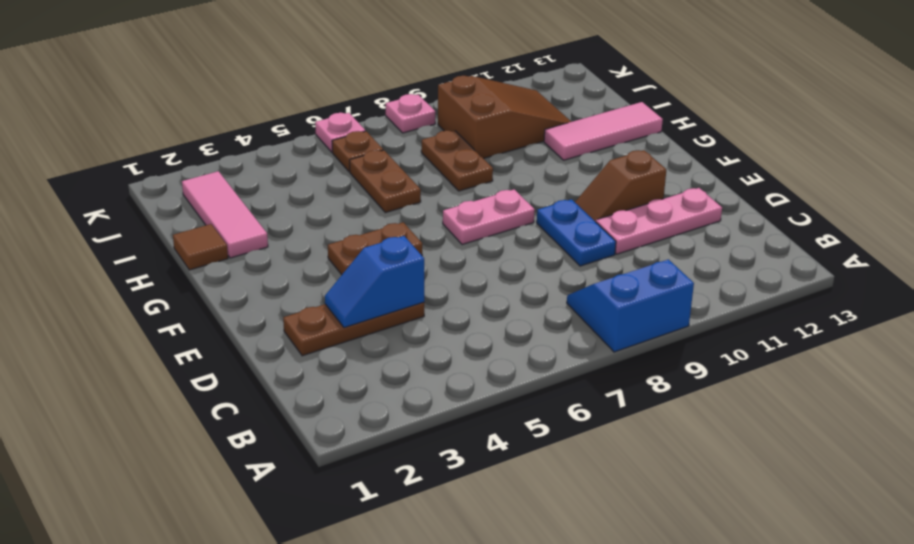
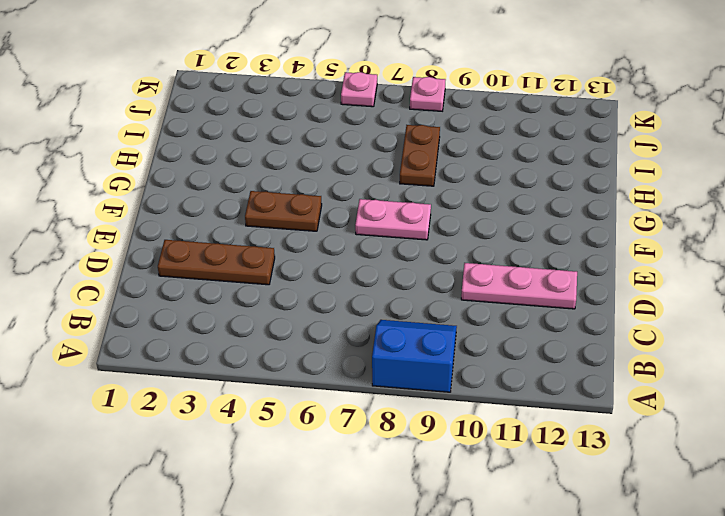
none -> blue plate D9:E9 level 1
none -> brown slope E10:E11 level 1 top 11
none -> brown tile H1 level 1

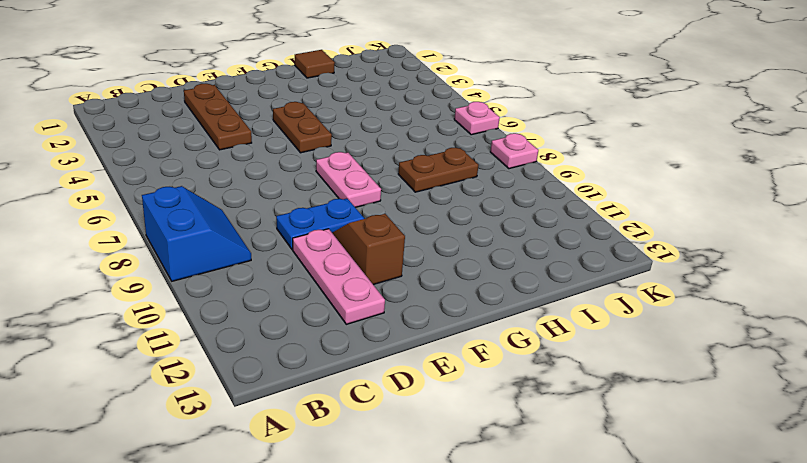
none -> pink tile H2:J2 level 1
none -> brown plate H6:I6 level 1
none -> pink tile H11:H13 level 1

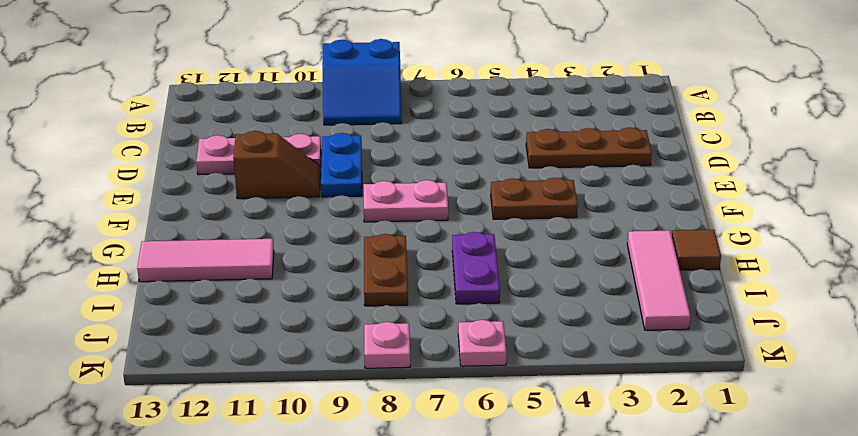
purple plate H6:I6 level 1 -> brown plate H6:I6 level 1
none -> brown slope I9:J11 level 1 top 9
none -> brown plate J6 level 1
none -> blue slope D3:D4 level 2 top 4

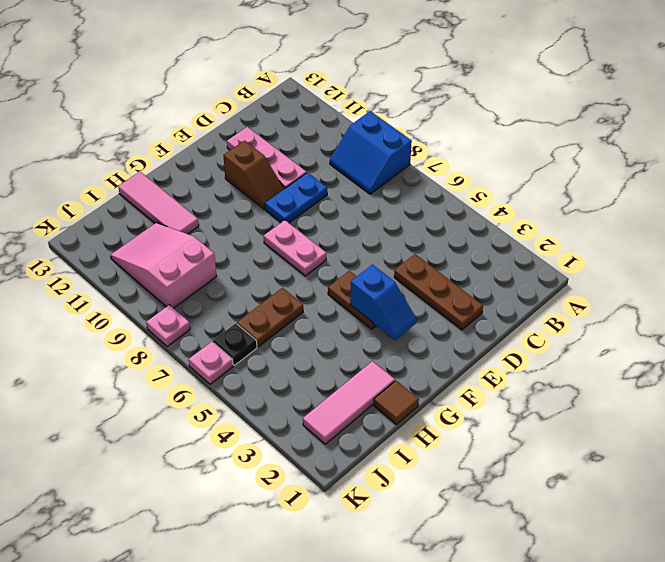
blue slope F3:F4 level 2 top 4 -> blue slope D3:D4 level 2 top 4
pink slope I9:J11 level 1 top 9 -> brown slope I9:J11 level 1 top 9
black plate J6 level 1 -> brown plate J6 level 1
none -> brown plate H8:I8 level 1

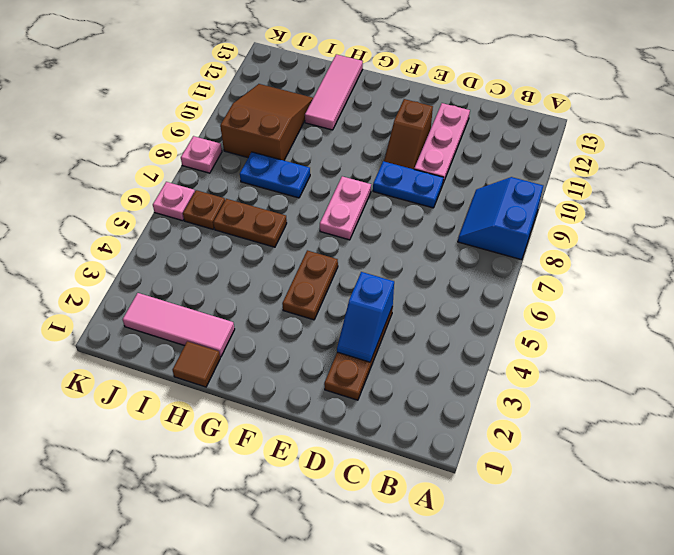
blue plate H8:I8 level 1 -> brown plate H8:I8 level 1

